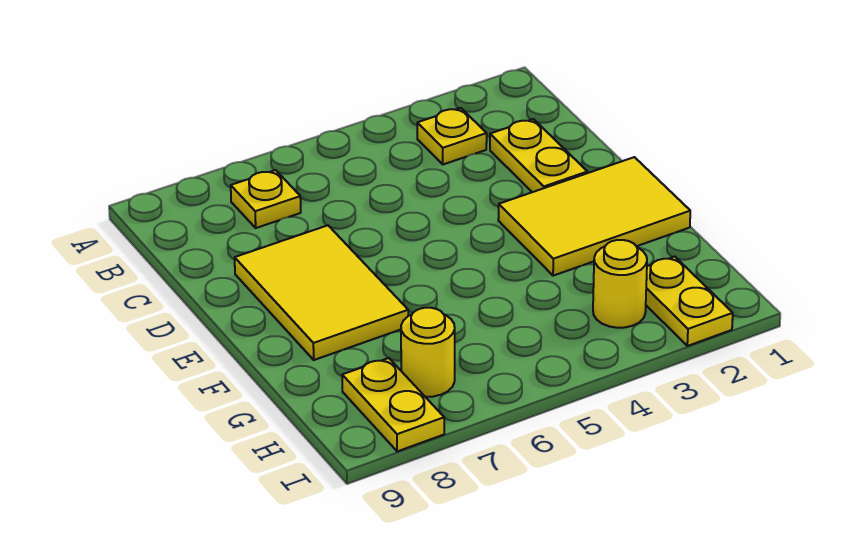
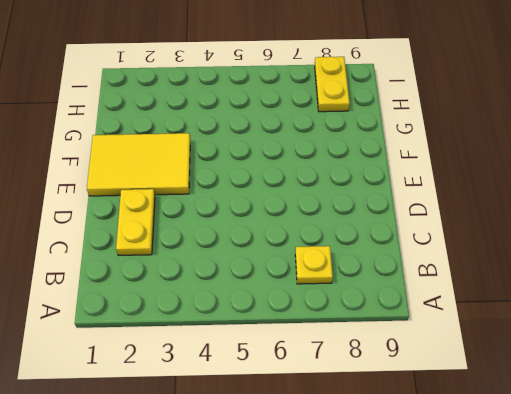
none -> yellow plate B3 level 1
none -> yellow tile D7:F8 level 1

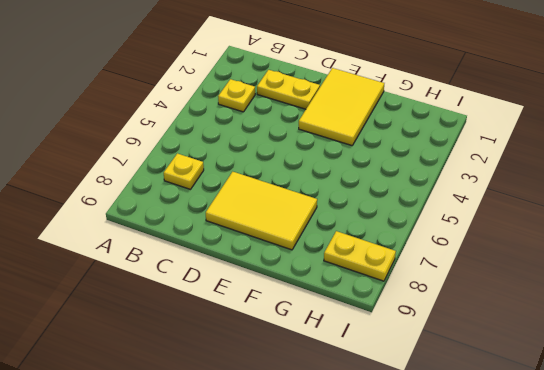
none -> yellow plate H2:I2 level 1
none -> yellow round brick H3 level 1

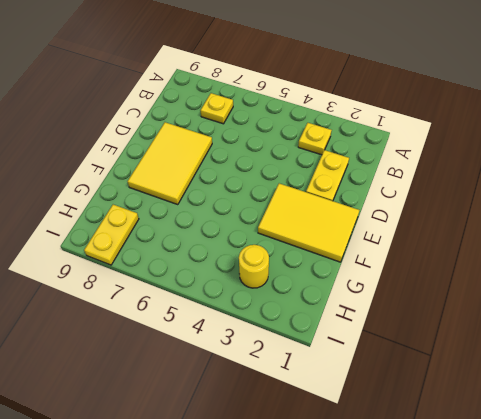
none -> yellow plate H2:I2 level 1
none -> yellow round brick H7 level 1

